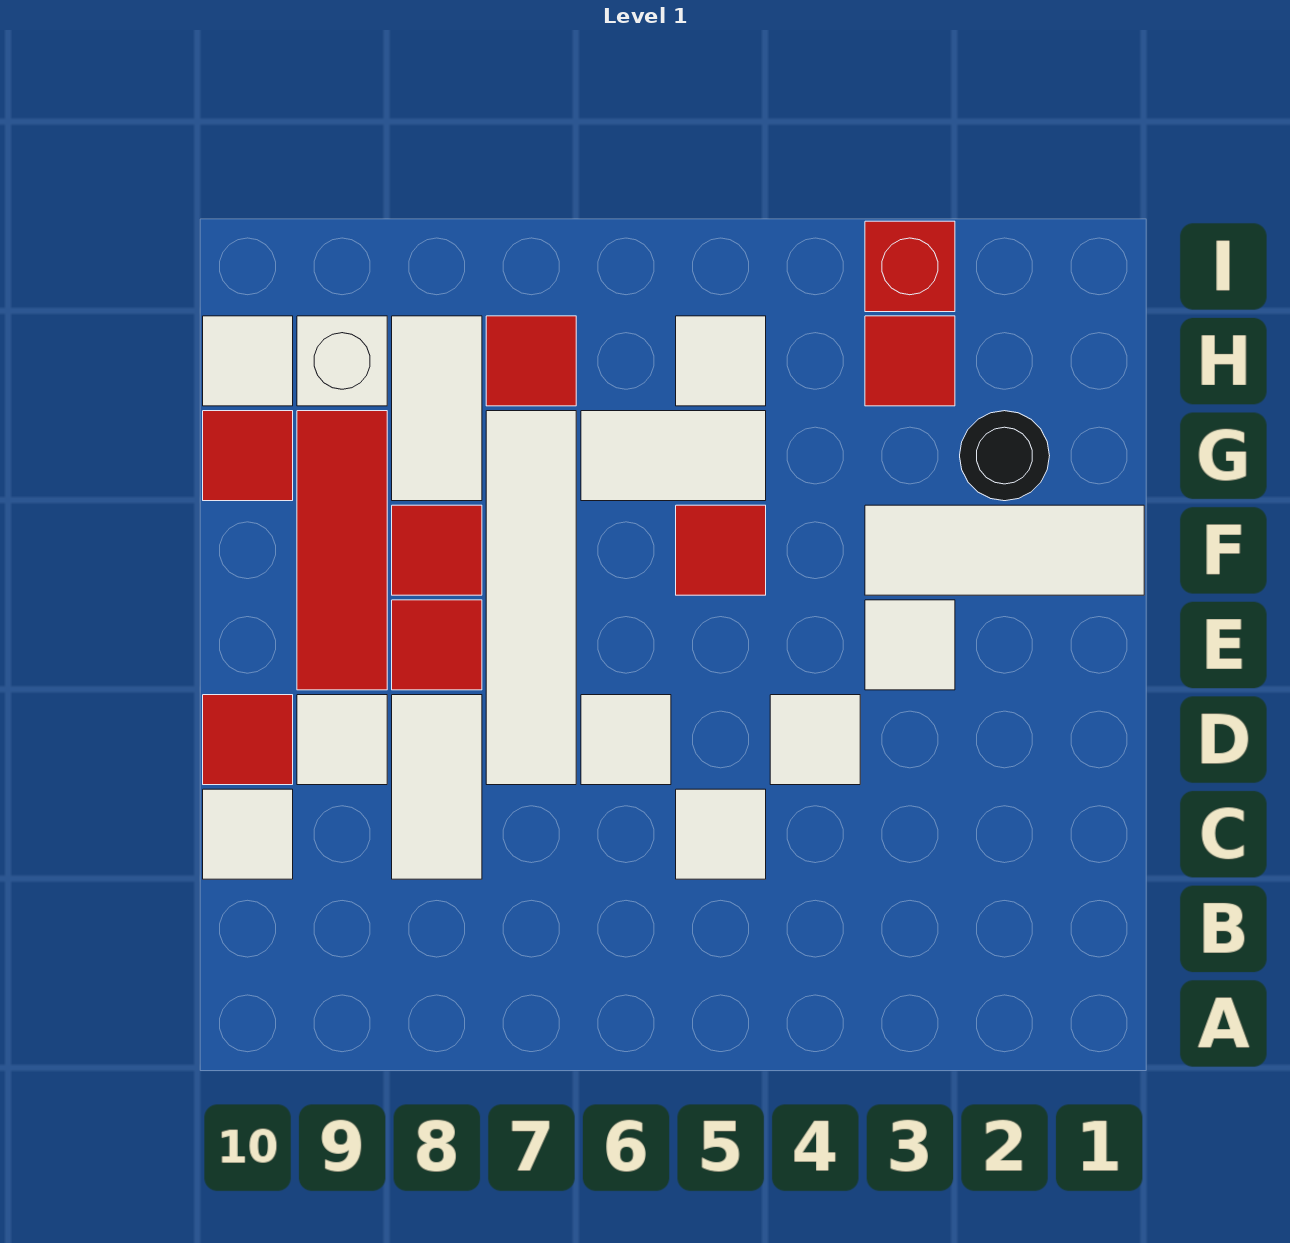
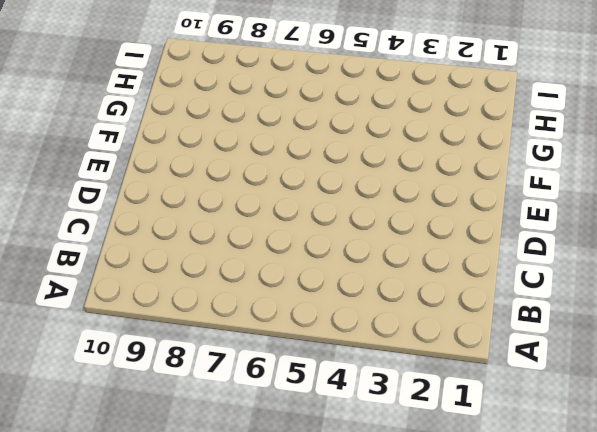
none -> white tile C5 level 1
none -> white tile C8:D8 level 1
none -> white tile C10 level 1

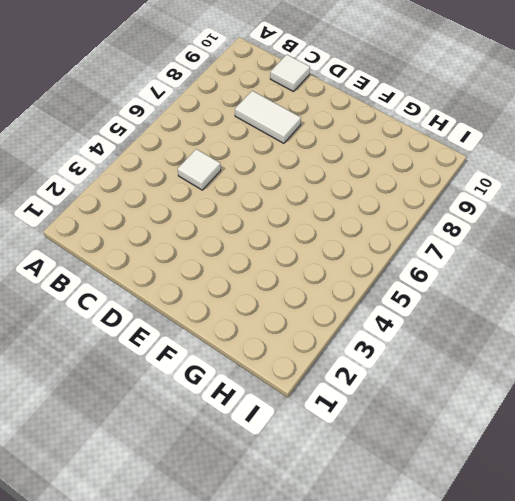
none -> white tile D4 level 1
none -> white tile D6 level 1
none -> white tile D7:G7 level 1

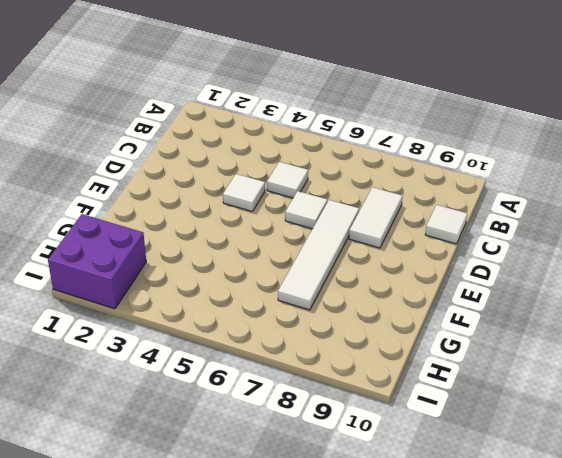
purple brick H1:I2 level 1 -> none
none -> white tile D9 level 1
none -> red tile D10 level 1
none -> white tile E3 level 1

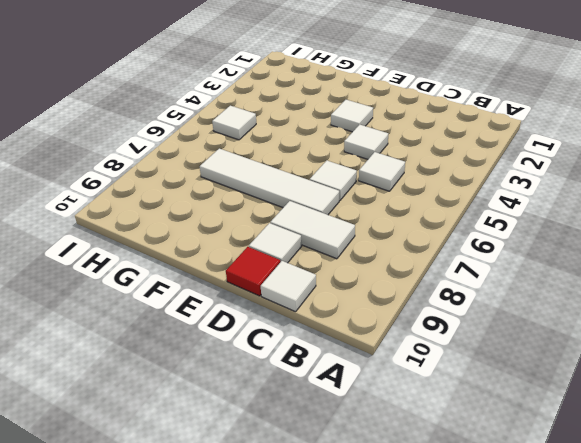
none -> red tile E8 level 1
none -> red tile E9:G9 level 1
none -> white tile F1:F3 level 1

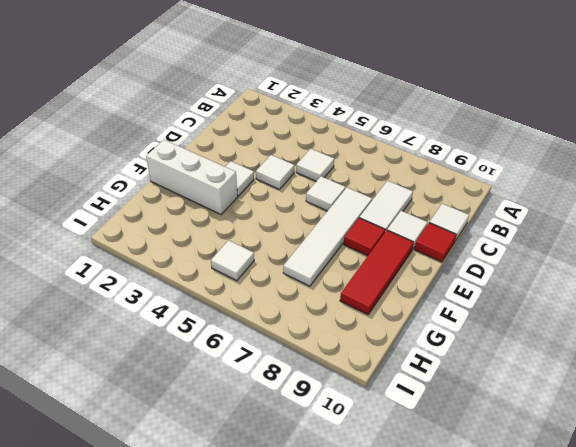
white brick F1:F3 level 1 -> white tile F1:F3 level 1
none -> red tile F5 level 1
none -> red tile F8 level 1
none -> black round brick G2 level 1

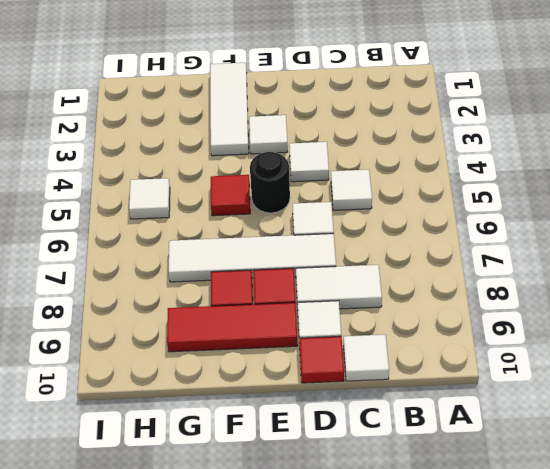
black round brick E5 level 1 -> black round brick G2 level 1
none -> white tile G5:G6 level 1
none -> white tile G8:H8 level 1
none -> red tile G10 level 1

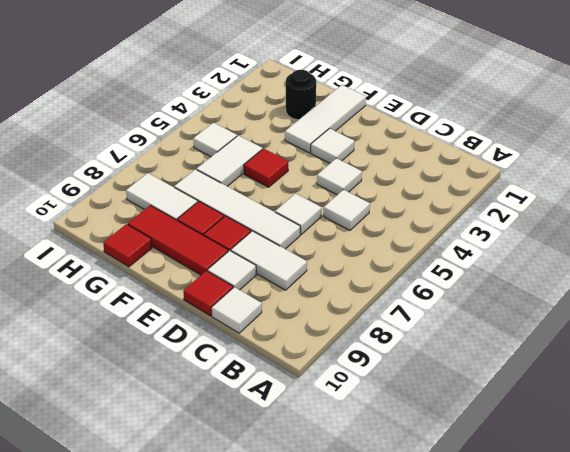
none -> red tile H3 level 1
none -> red tile H7 level 1
none -> white brick H9 level 1

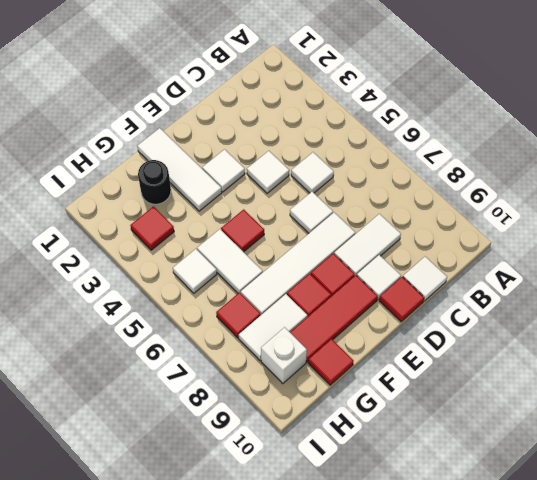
none -> white tile H10 level 1
none -> red brick I3 level 1

